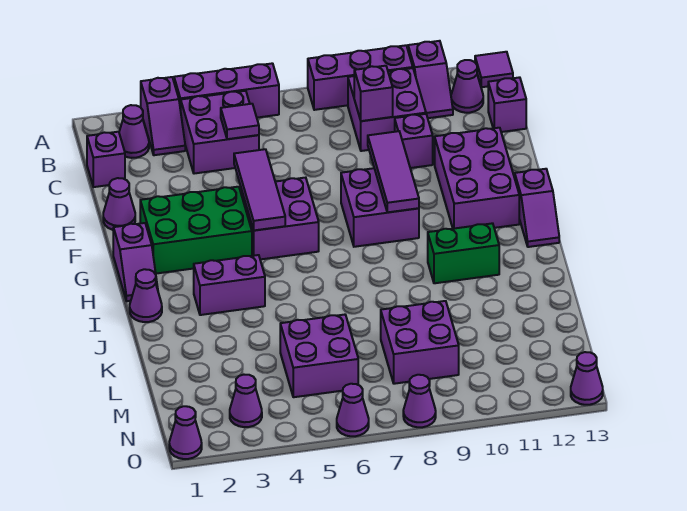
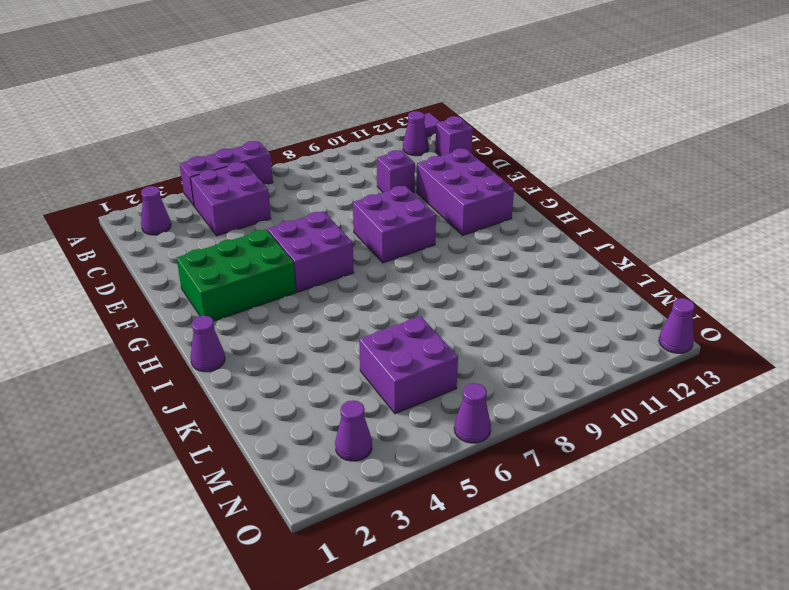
none -> purple slope A3:B3 level 1 top A
none -> purple brick A8:A10 level 1
none -> purple slope A11:B11 level 1 top A
none -> purple brick B9:C10 level 1

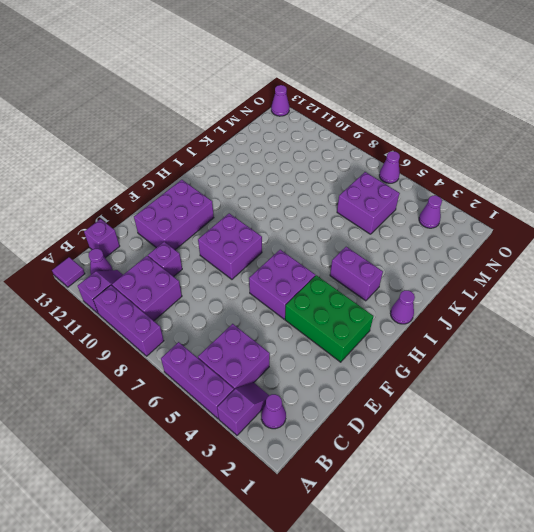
none -> purple brick C1 level 1
none -> purple cone E1 level 1
none -> purple slope G1:H1 level 1 top G
none -> purple slope G13:H13 level 1 top G

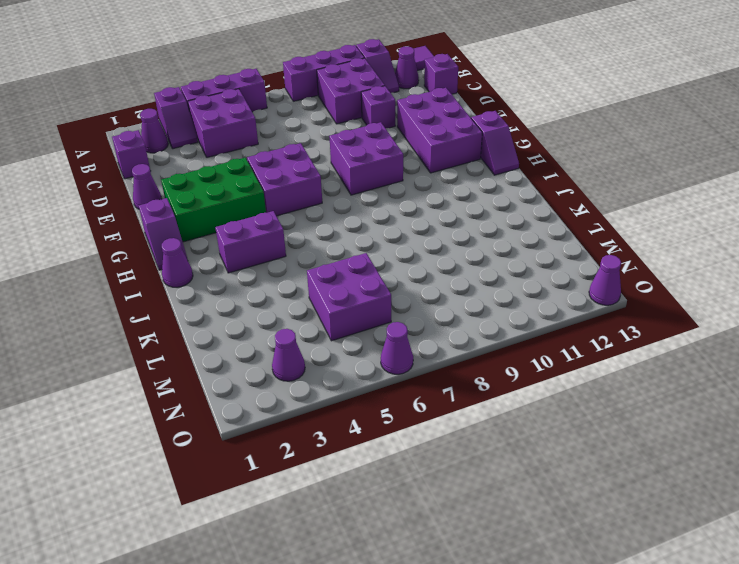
none -> green brick I10:I11 level 1
none -> purple brick L8:M9 level 1
none -> purple cone O1 level 1
none -> purple cone O8 level 1

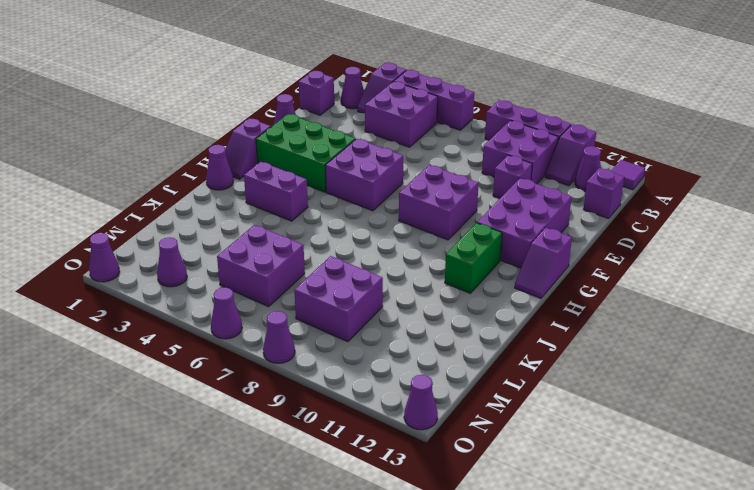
green brick H11:I11 level 1 -> green brick I10:I11 level 1
none -> purple tile C5 level 2
none -> purple brick C9 level 2
none -> purple tile E5:G5 level 2
none -> purple tile E9:G9 level 2

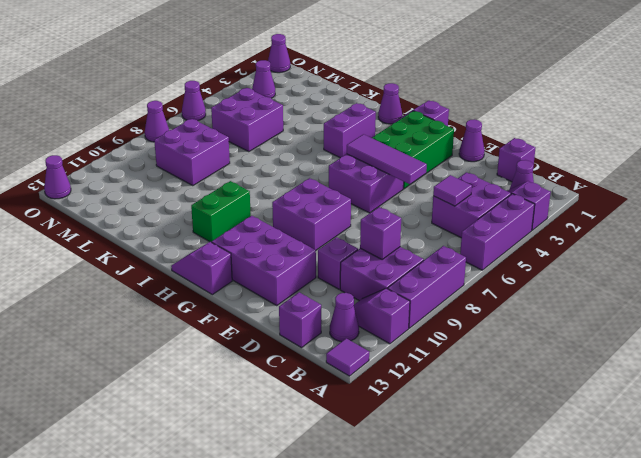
none -> purple tile E9:G9 level 2

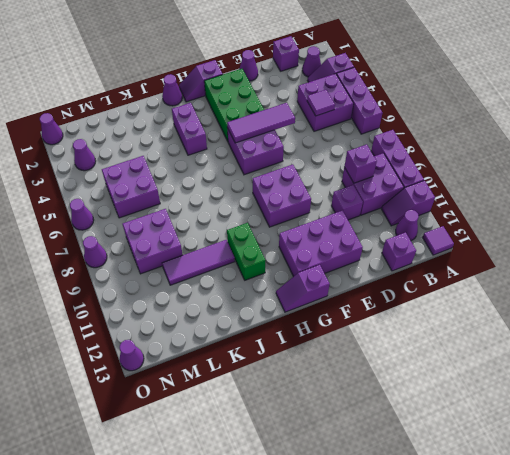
purple tile J10:L10 level 1 -> purple tile E9:G9 level 2

